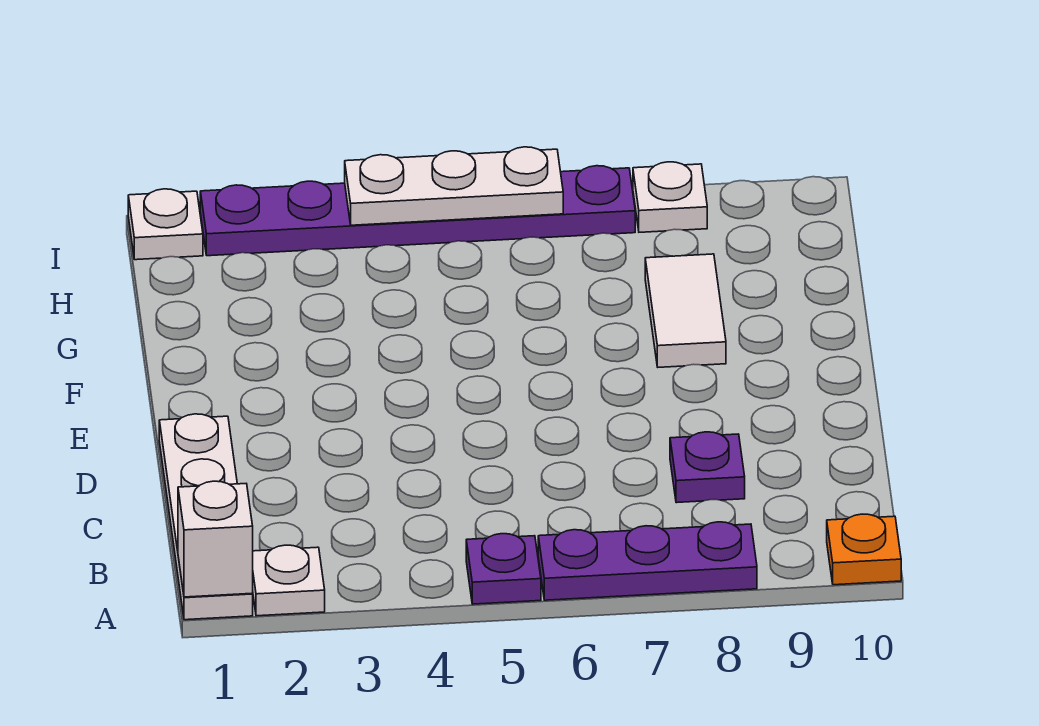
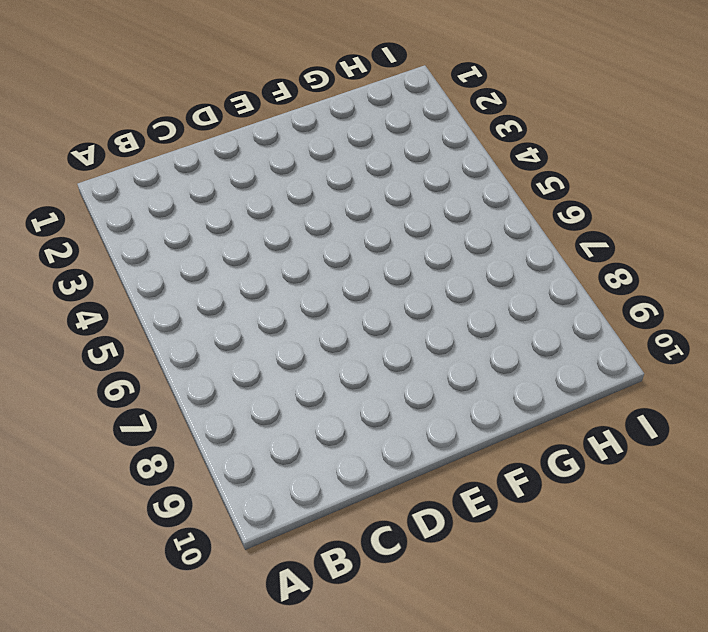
none -> white plate A1:D1 level 1
none -> white plate A2 level 1
none -> purple plate A5 level 1

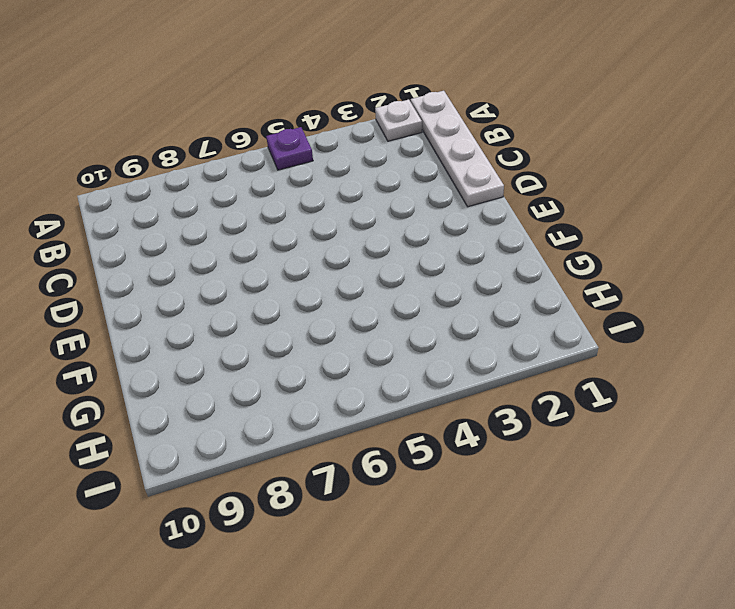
none -> purple plate A6:A8 level 1
none -> orange plate A10 level 1
none -> purple plate C8 level 1

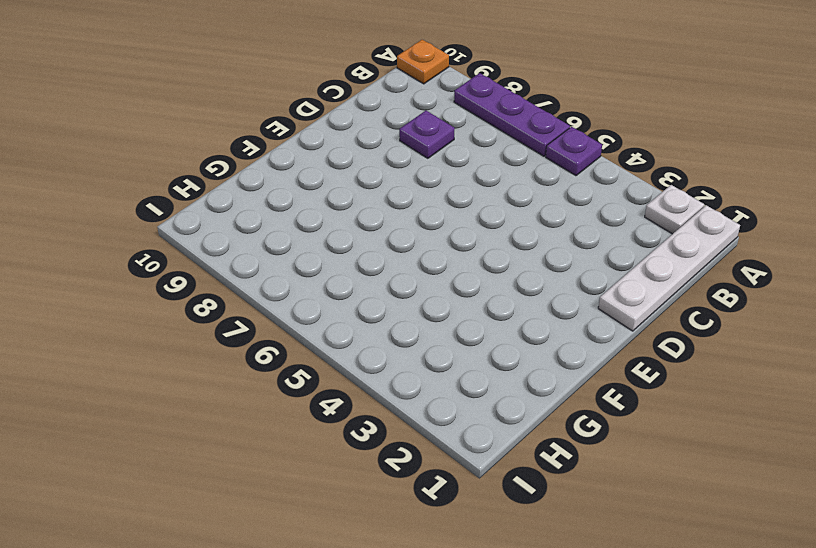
none -> white tile F8:G8 level 1
none -> white plate I1 level 1
none -> purple plate I2:I7 level 1

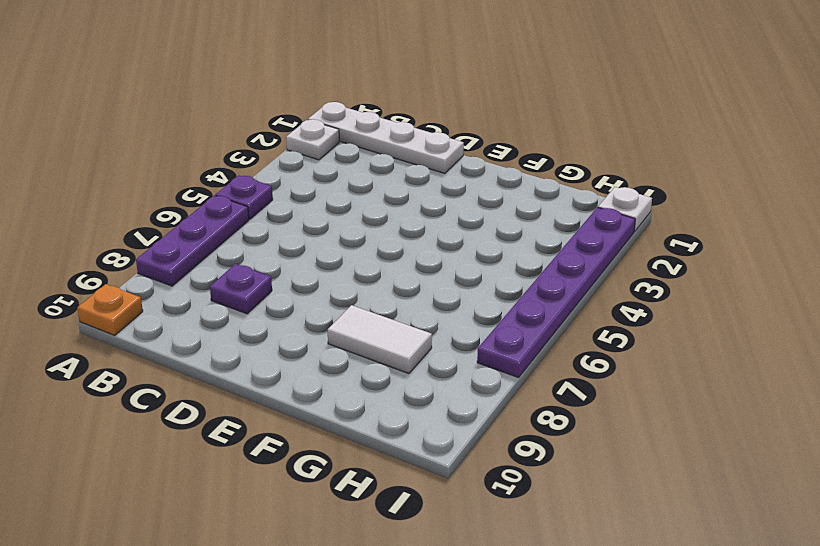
none -> white plate I8 level 1
none -> white brick A1 level 2
none -> white plate I4:I6 level 2

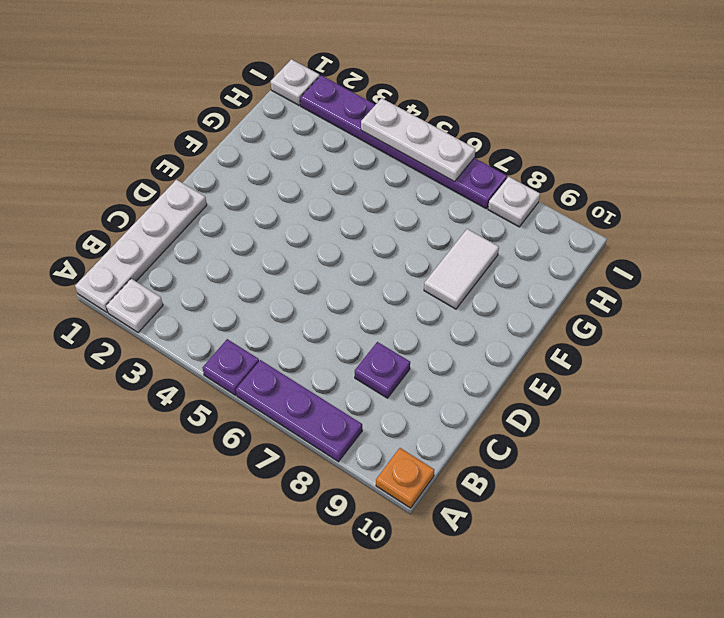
none -> white brick A1 level 2

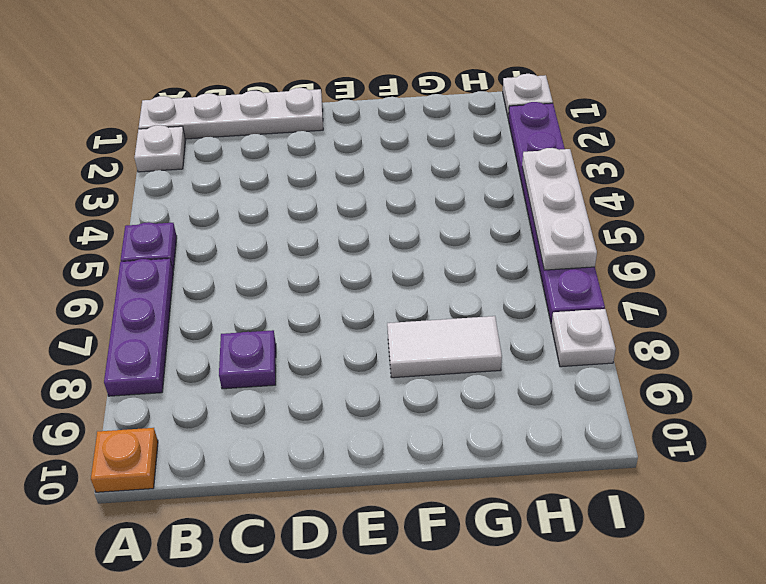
none -> white brick A1 level 2

